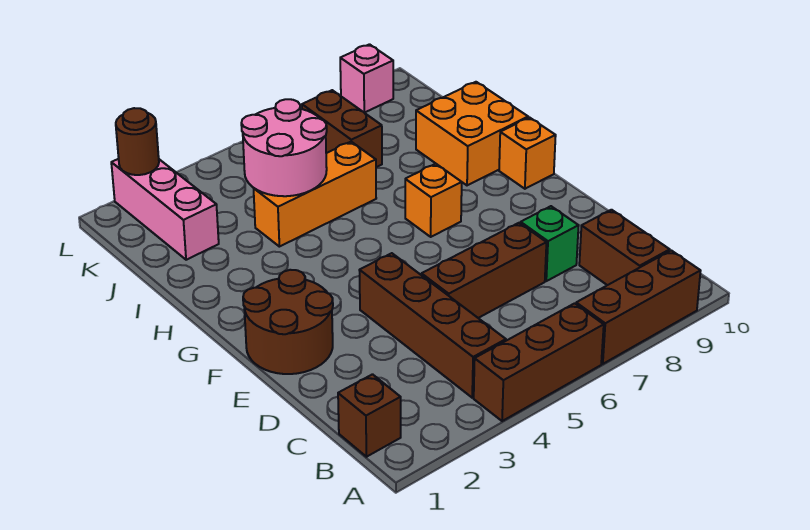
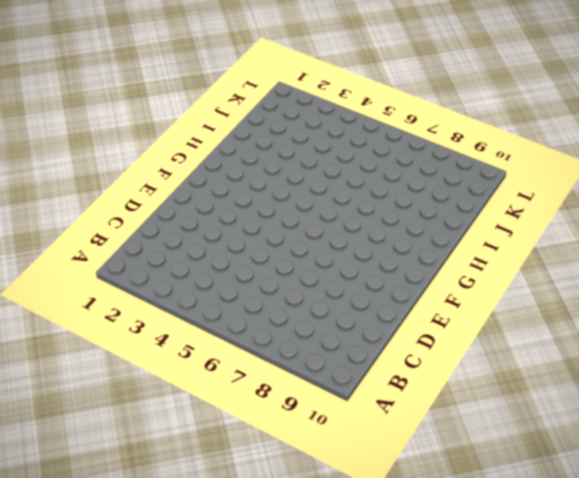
none -> brown brick A4:A6 level 1
none -> brown brick A7:A9 level 1
none -> brown brick B1 level 1

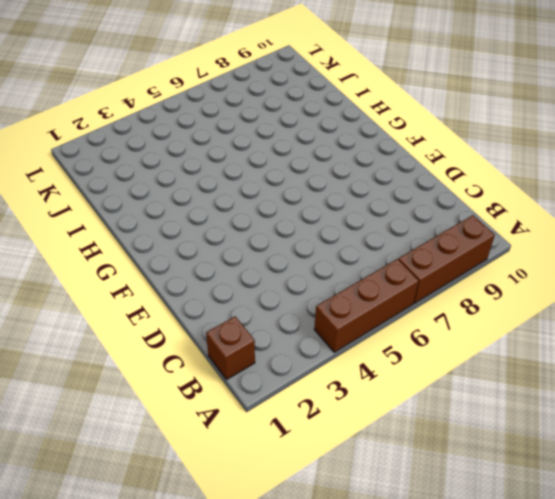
none -> brown brick B4:E4 level 1
none -> brown brick B9:C9 level 1
none -> brown brick D5:D7 level 1

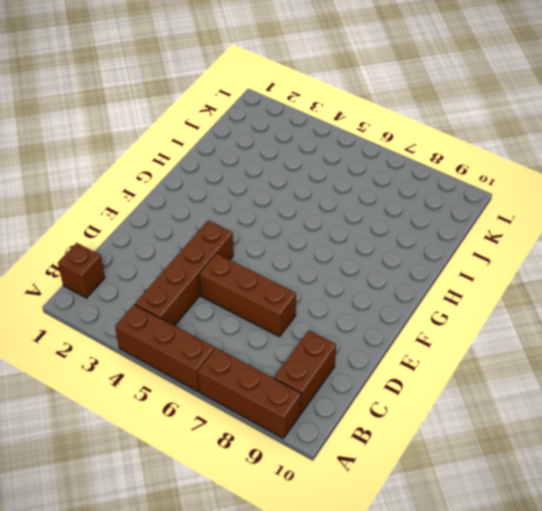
none -> green brick D8 level 1
none -> brown round brick E1:F2 level 1
none -> orange brick G7 level 1

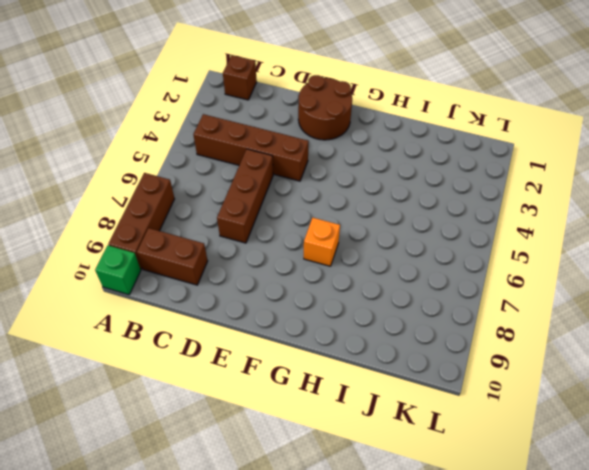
green brick A10 level 1 -> green brick D8 level 1
none -> brown brick A4:A6 level 1
none -> orange brick G10 level 1
none -> orange brick H9:I10 level 1

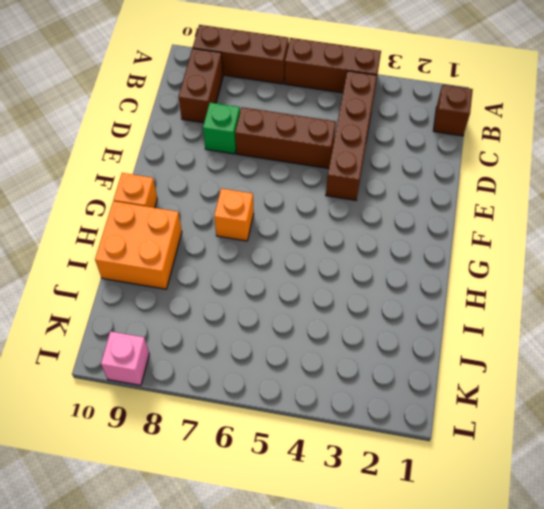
none -> brown round brick E1:F2 level 1
none -> orange brick I4:I6 level 1
none -> pink brick J2:L2 level 1

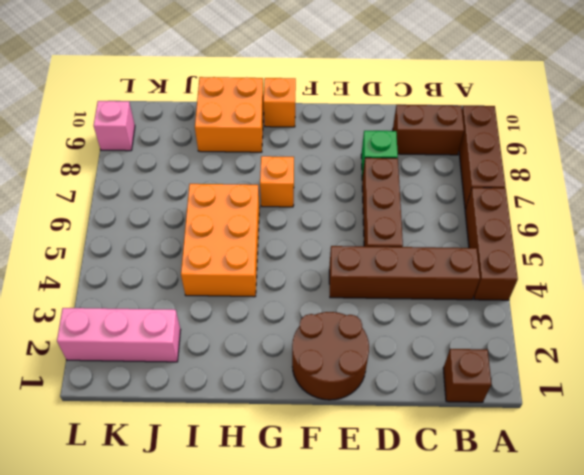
orange brick H4:I6 level 1 -> orange brick I4:I6 level 1
none -> brown brick J7:K7 level 1
none -> pink round brick I4:J5 level 2
none -> brown round brick L2 level 2

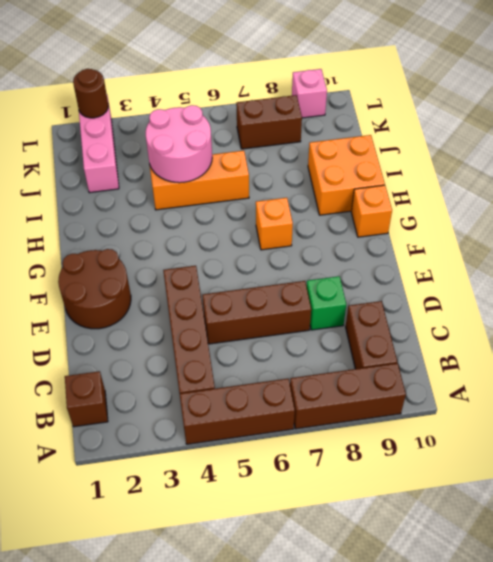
brown brick K7:K8 level 1 -> brown brick J7:K7 level 1

